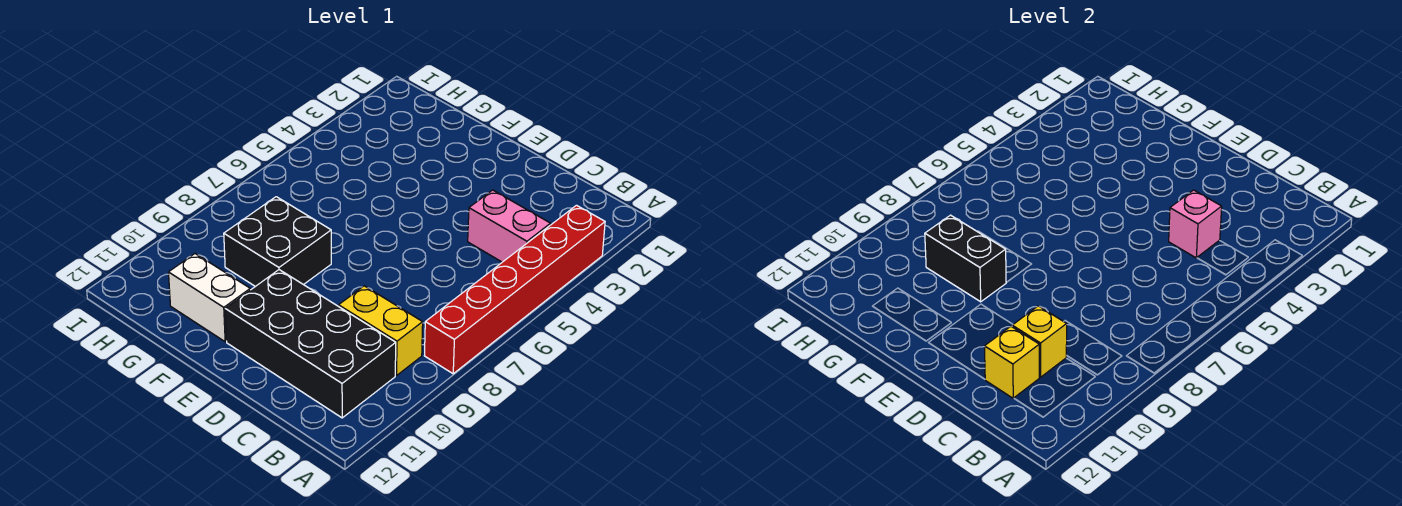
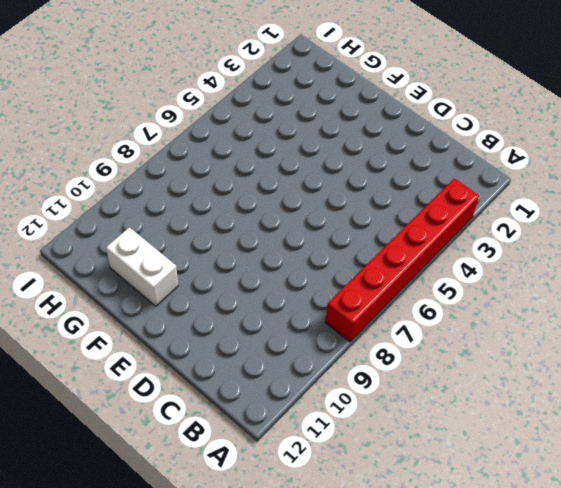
none -> pink brick B4:C4 level 1
none -> yellow brick B9:C9 level 1

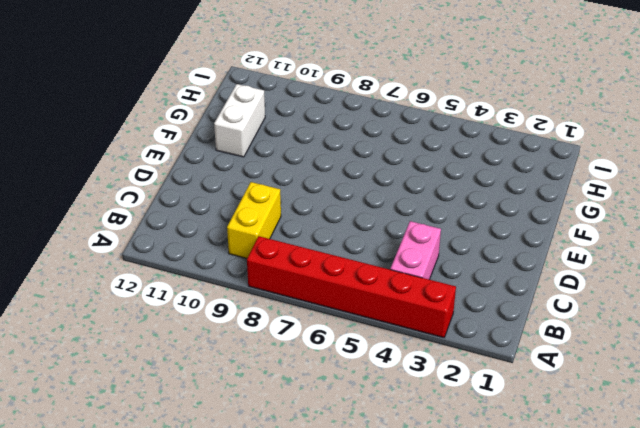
none -> black brick B10:E11 level 1
none -> black brick F8:G9 level 1

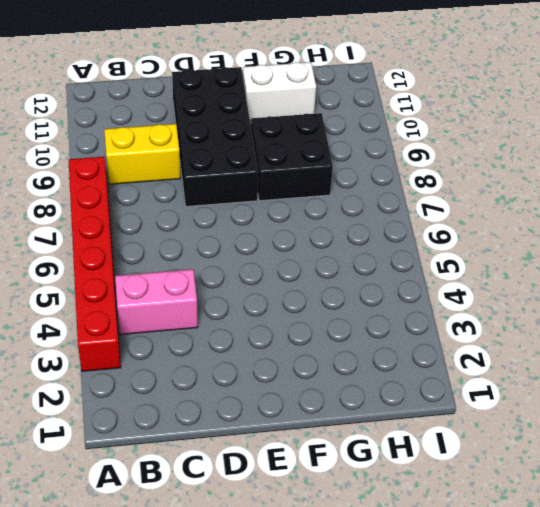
black brick D8:E11 level 1 -> black brick B10:E11 level 1
none -> pink brick C4 level 2
none -> yellow brick C10 level 2

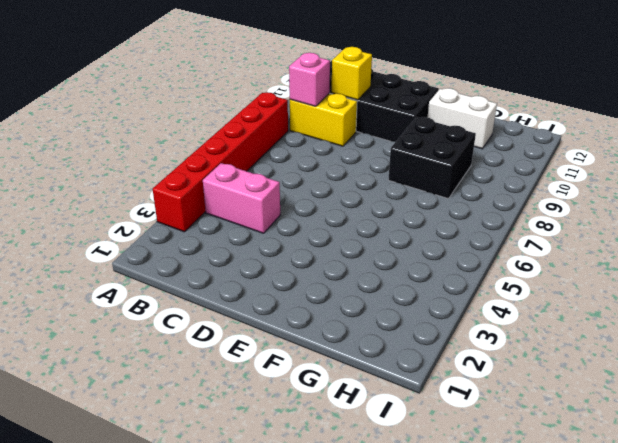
pink brick B9 level 2 -> pink brick C4 level 2
none -> yellow brick C11 level 2
none -> black brick F9:G9 level 2

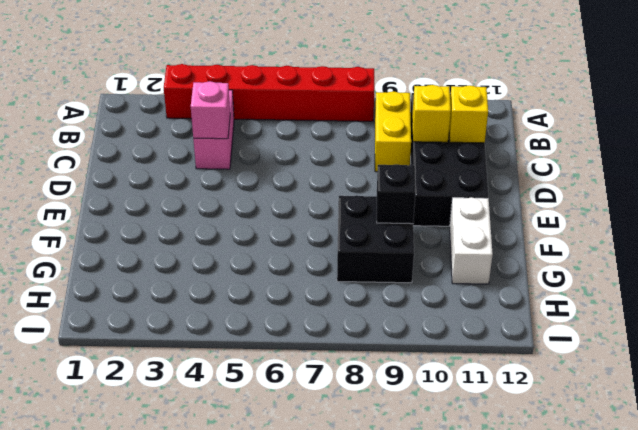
black brick F9 level 2 -> black brick F9:G9 level 2

